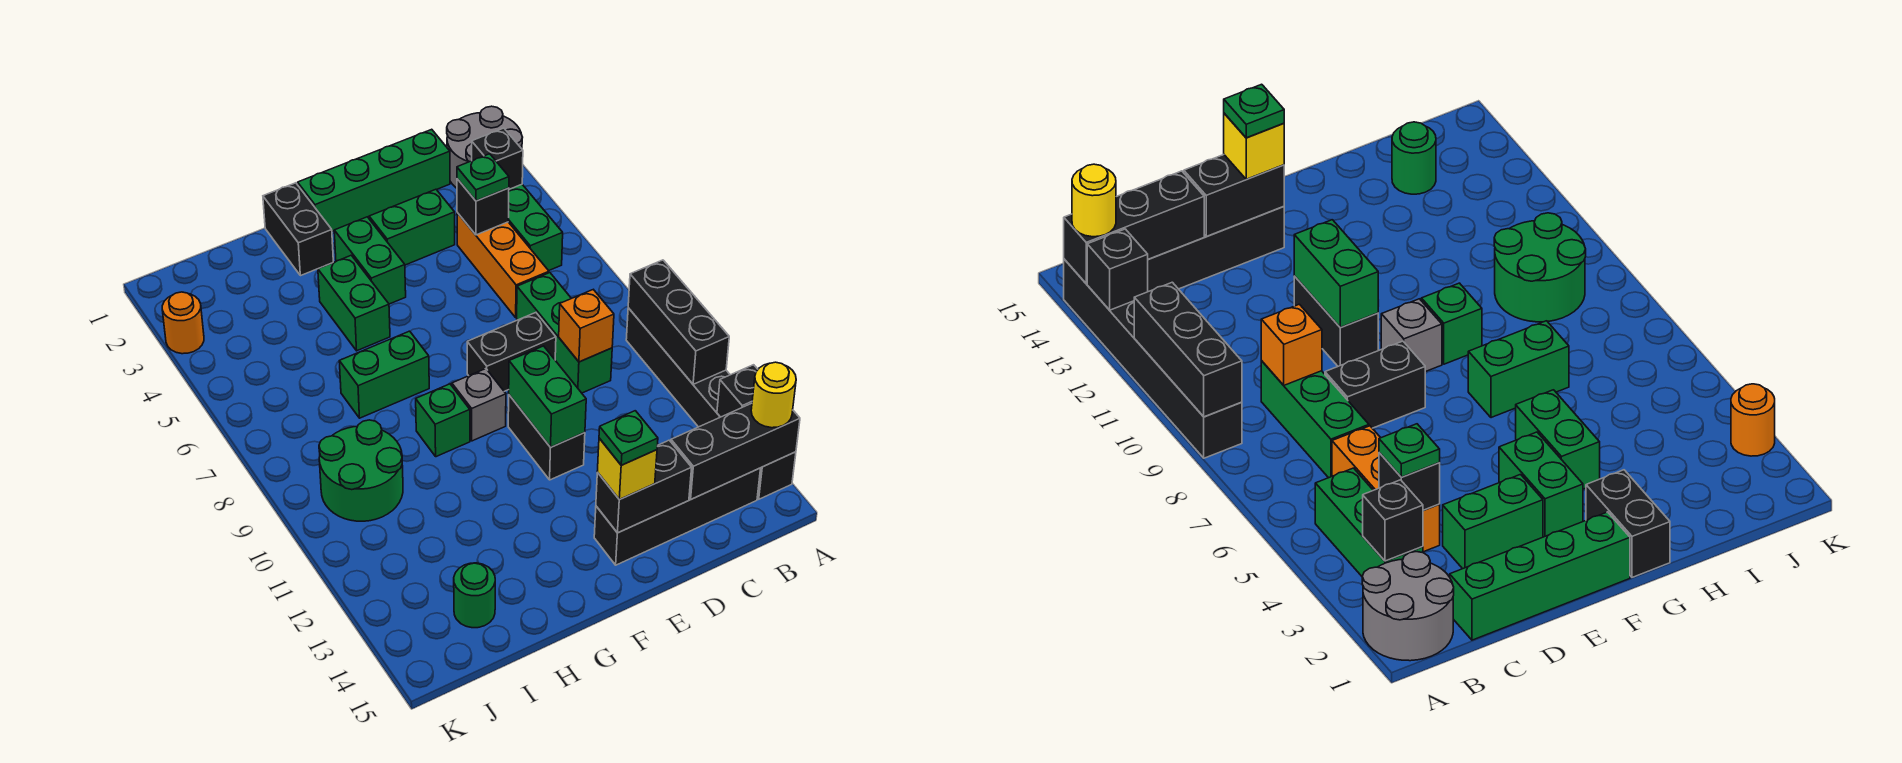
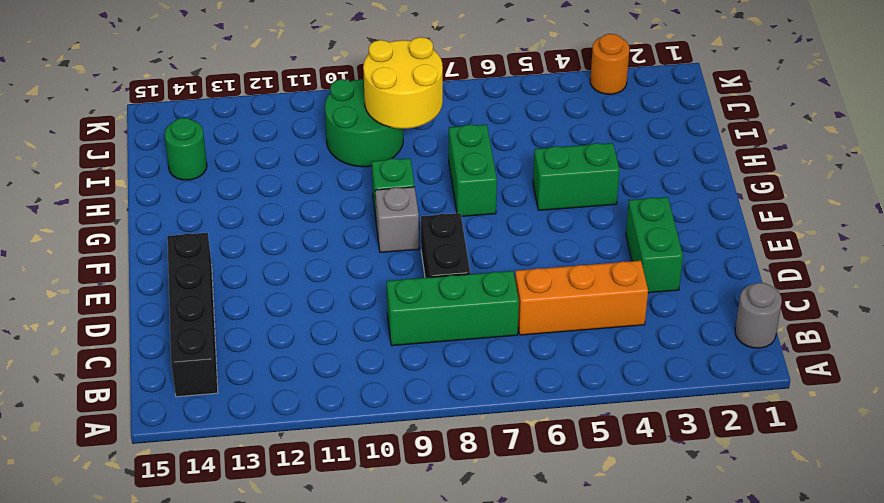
grey round brick B1 level 1 -> grey round brick A1:B2 level 1
yellow round brick I8:J9 level 2 -> none
none -> black brick A9:A14 level 1
none -> green brick B3:B5 level 1
none -> green brick C1:F1 level 1
none -> black brick E10:E11 level 1

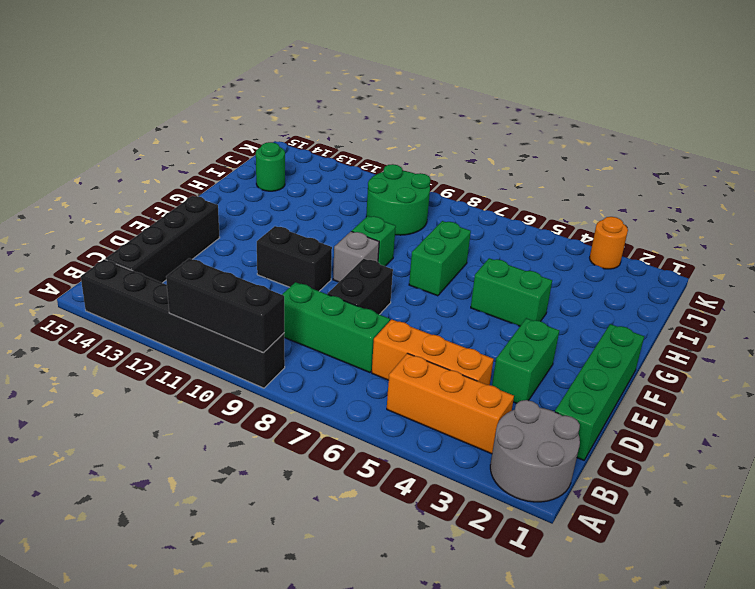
orange brick B3:B5 level 1 -> green brick B3:B5 level 1
none -> green brick F3:F4 level 1
none -> black brick G1:G2 level 1
none -> black brick A13 level 2
none -> black brick A14:C14 level 2

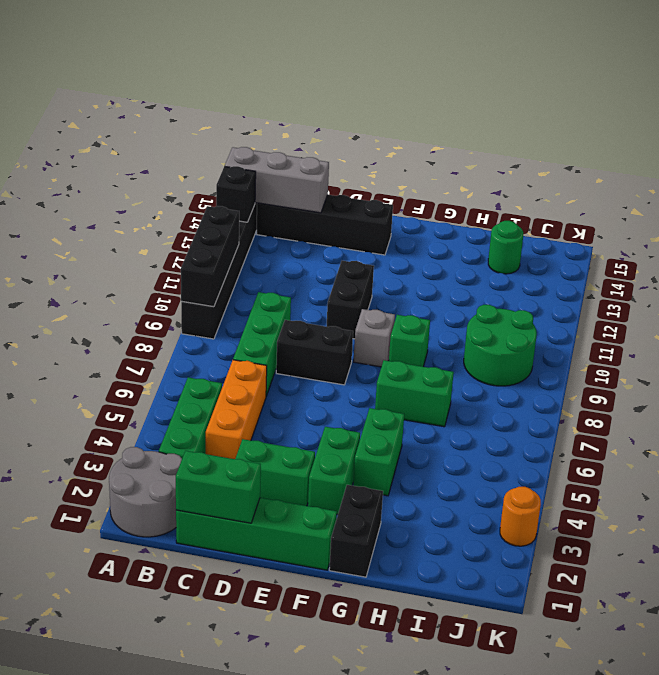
grey brick A14:C14 level 2 -> black brick A14:C14 level 2
green brick C1:D1 level 2 -> green brick E10:E11 level 2
none -> black brick B3 level 2
none -> black brick C4 level 2
none -> orange brick C9 level 2
none -> black brick D14:E14 level 2

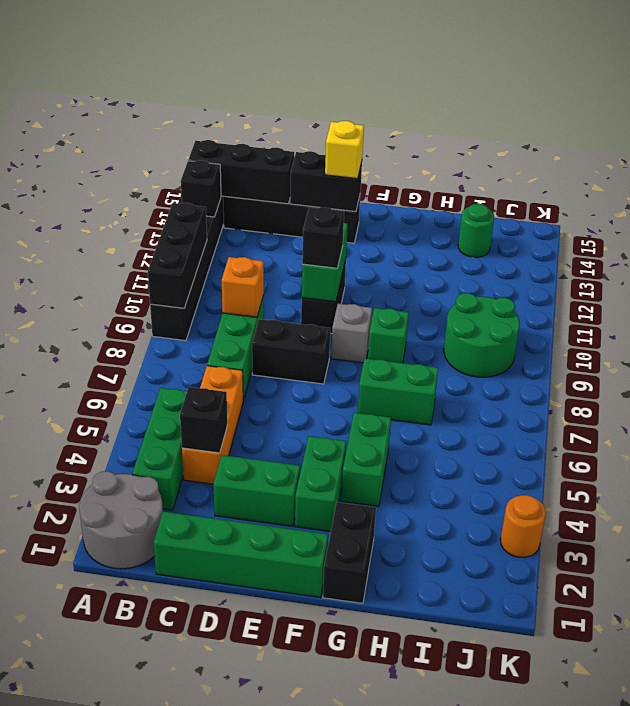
black brick E10 level 3 -> black brick B3 level 2
none -> yellow round brick A14 level 3
none -> green plate C4 level 3
none -> green plate E14 level 4

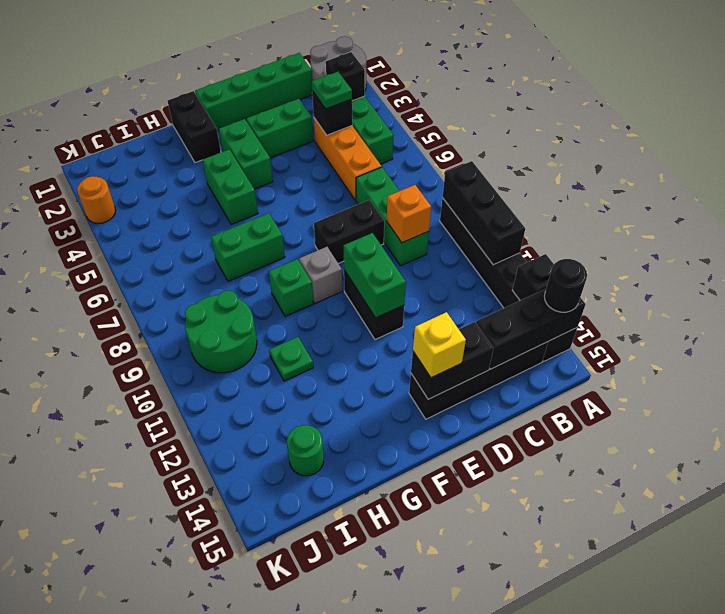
black round brick A14 level 3 -> yellow round brick A14 level 3
green plate H11 level 1 -> green plate E14 level 4

